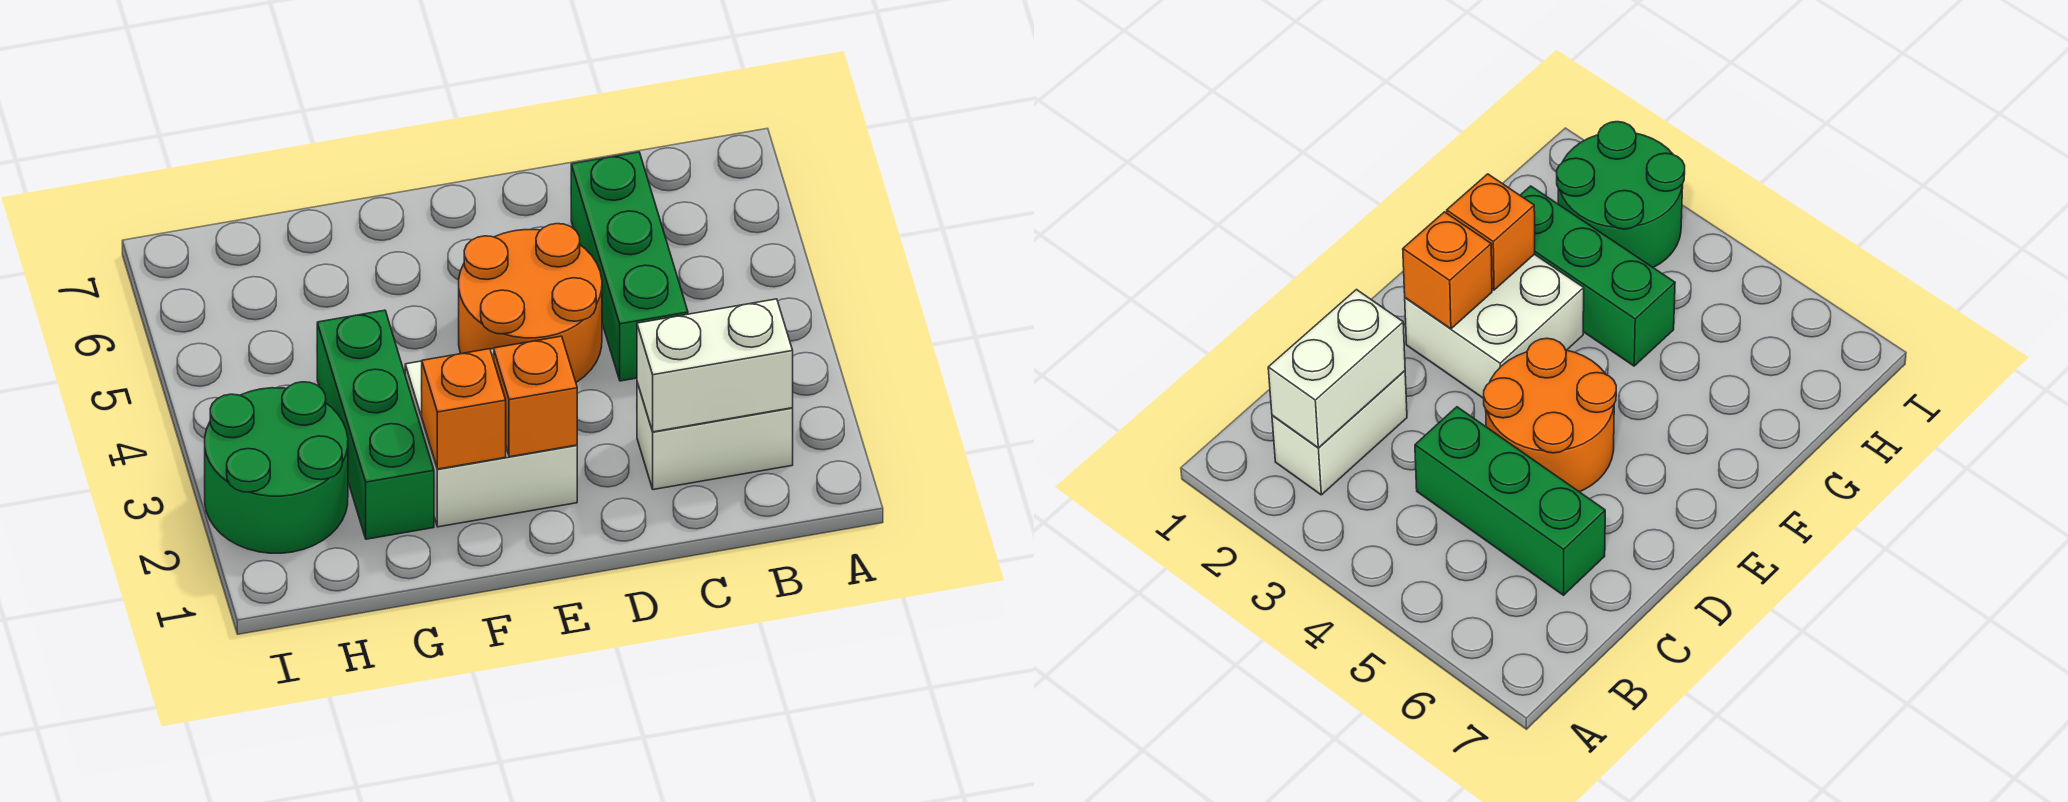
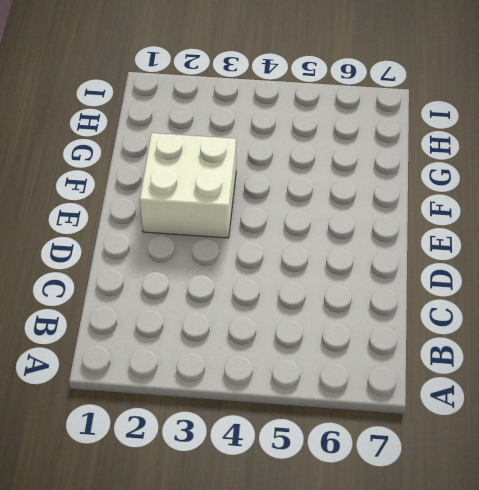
none -> white brick B2:C2 level 1
none -> green brick C4:C6 level 1

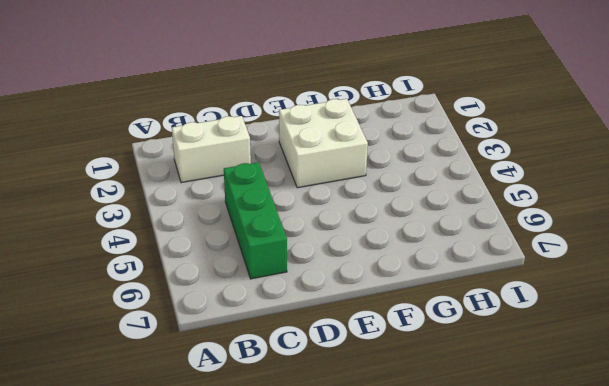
none -> orange round brick D4:E5 level 1
none -> green brick G2:G4 level 1

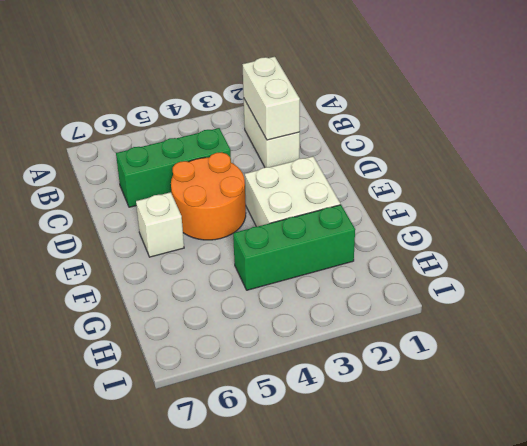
white brick E6 level 1 -> none
none -> green round brick H2:I3 level 1
none -> orange brick E2 level 2

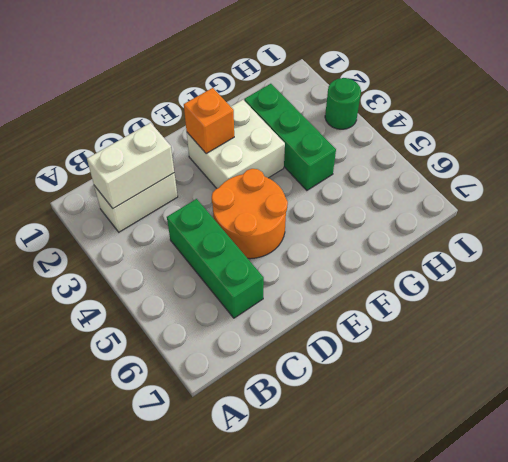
green round brick I3 level 1 -> green round brick H2:I3 level 1
none -> orange brick F2 level 2

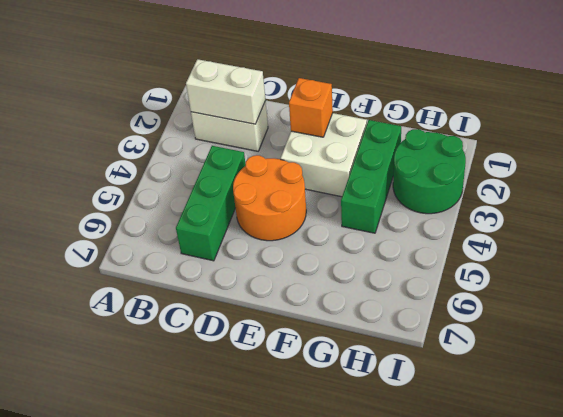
none -> orange brick F2 level 2

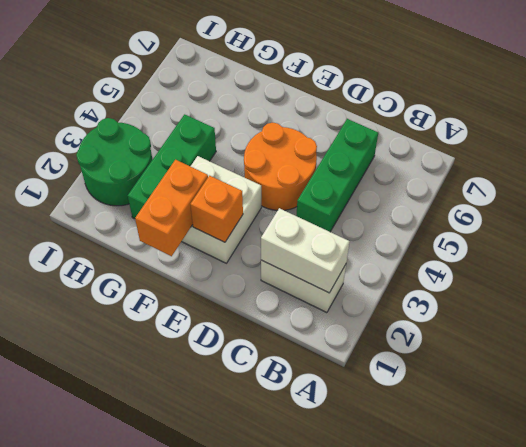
orange brick F1:F2 level 2 -> orange brick F2 level 2

